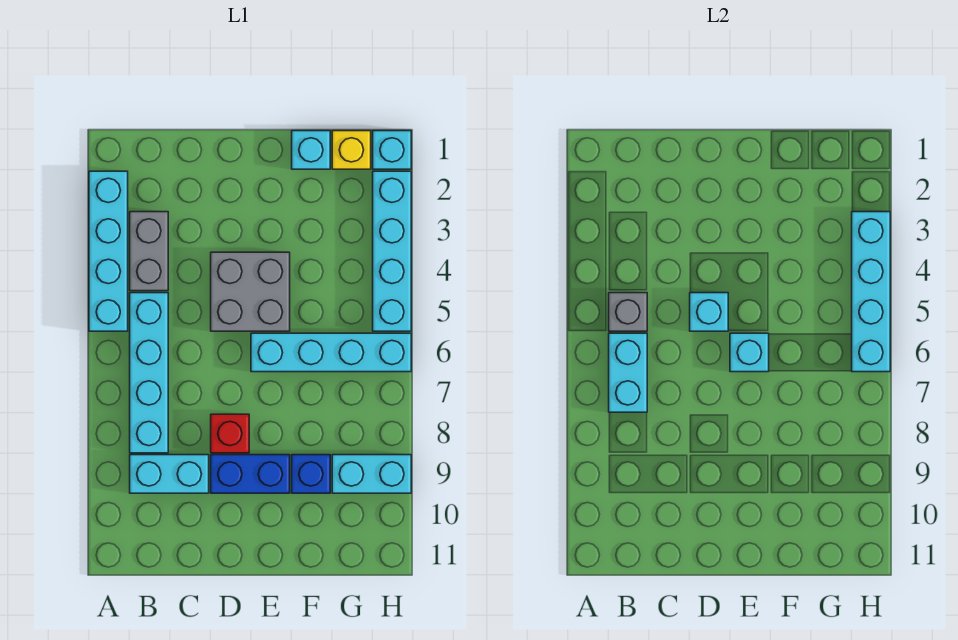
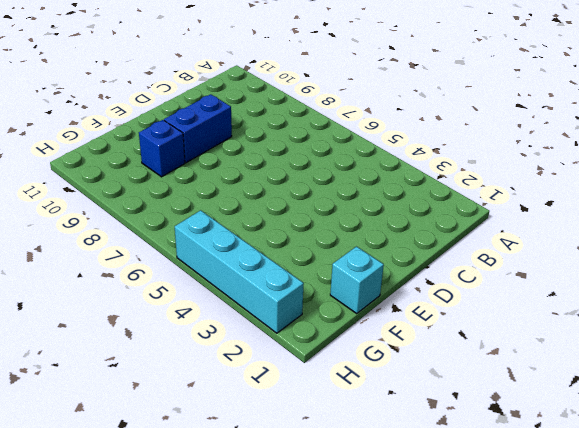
none -> cyan brick A2:A5 level 1
none -> grey brick B3:B4 level 1
none -> cyan brick B5:B8 level 1

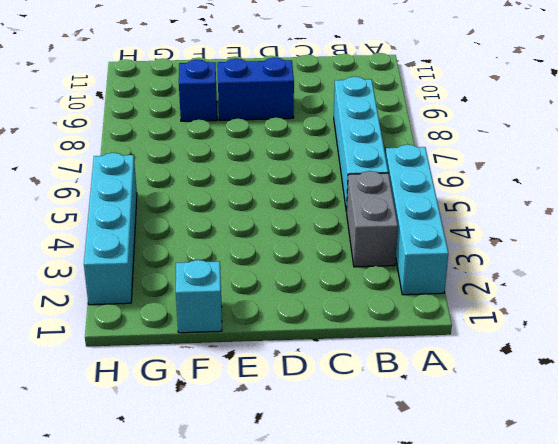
none -> cyan brick B9:C9 level 1
none -> grey brick D4:E5 level 1
none -> red brick D8 level 1

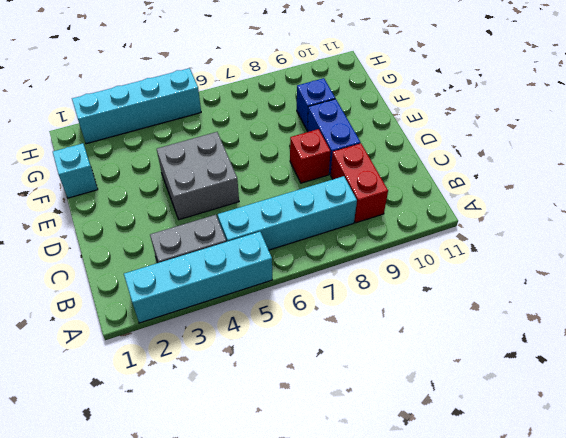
red brick B9:C9 level 1 -> cyan brick B9:C9 level 1
none -> cyan brick E6:H6 level 1
none -> yellow brick G1 level 1
none -> cyan brick G9:H9 level 1

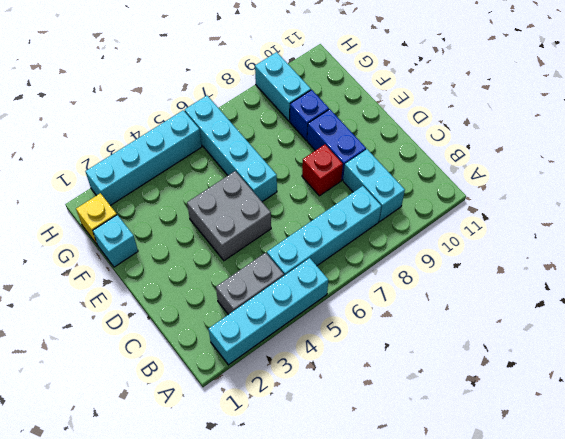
none -> cyan brick H1 level 1
none -> grey brick B5 level 2
none -> cyan brick B6:B7 level 2

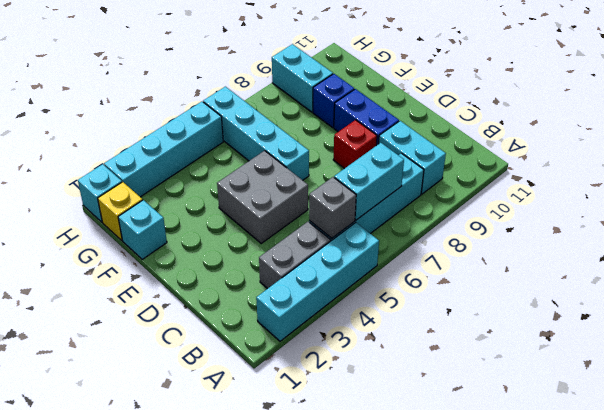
none -> cyan brick D5 level 2
none -> cyan brick E6 level 2
none -> cyan brick H3:H6 level 2

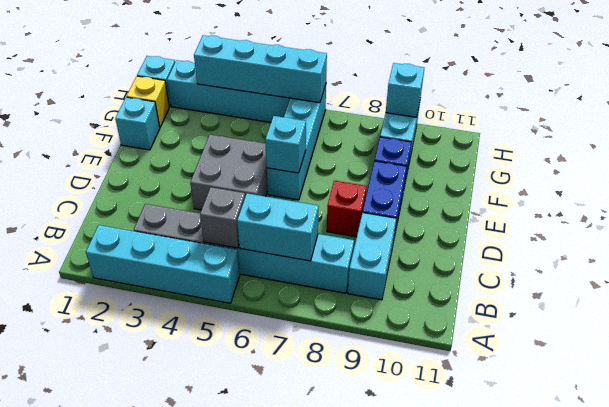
cyan brick H9 level 2 -> cyan brick D5 level 2

